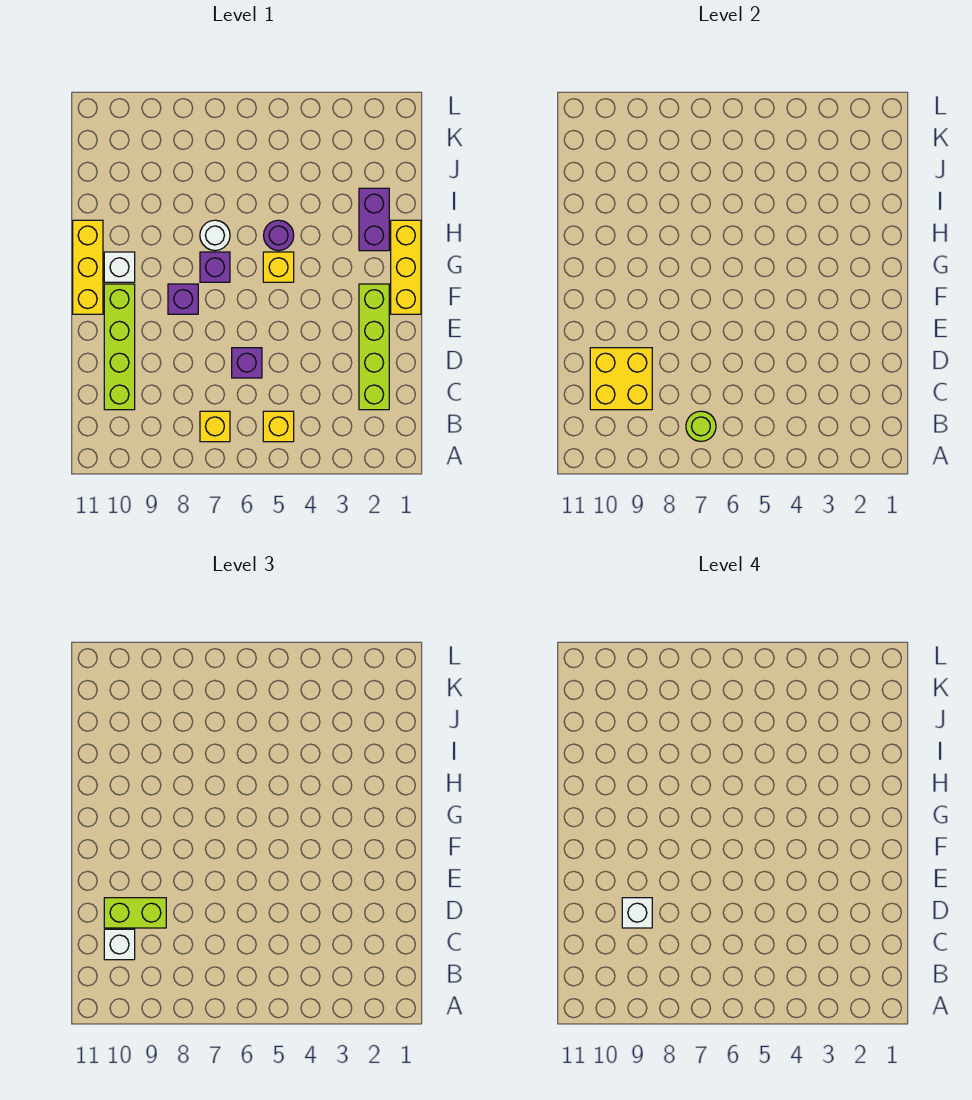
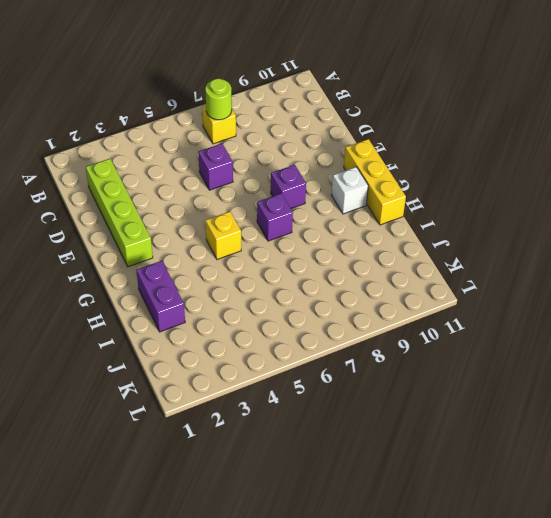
none -> yellow brick B5 level 1
none -> lime brick C10:F10 level 1
none -> yellow brick F1:H1 level 1

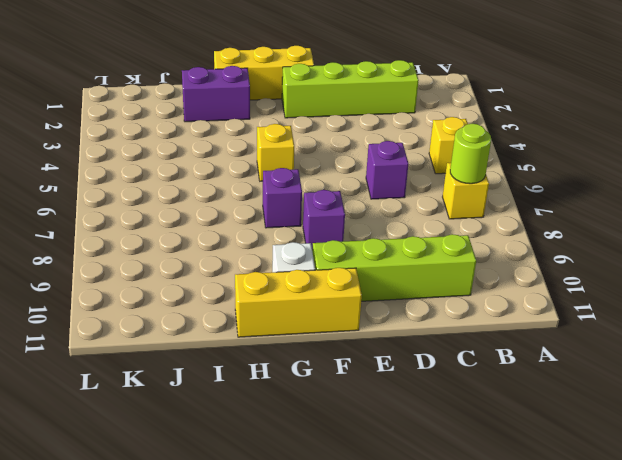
none -> purple round brick H5 level 1
none -> white round brick H7 level 1
none -> yellow brick C9:D10 level 2

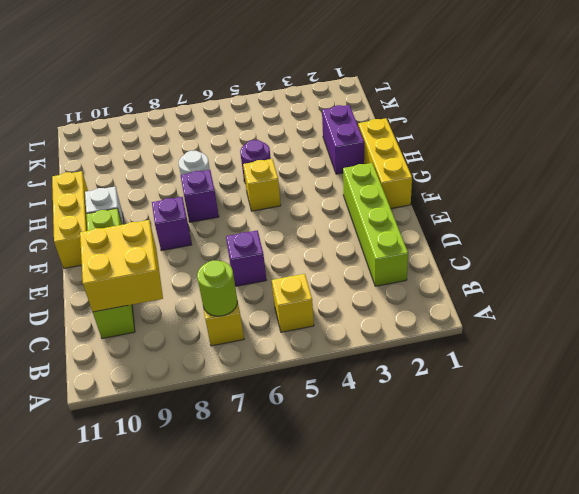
none -> white brick C10 level 3
none -> lime brick D9:D10 level 3
none -> white brick D9 level 4

